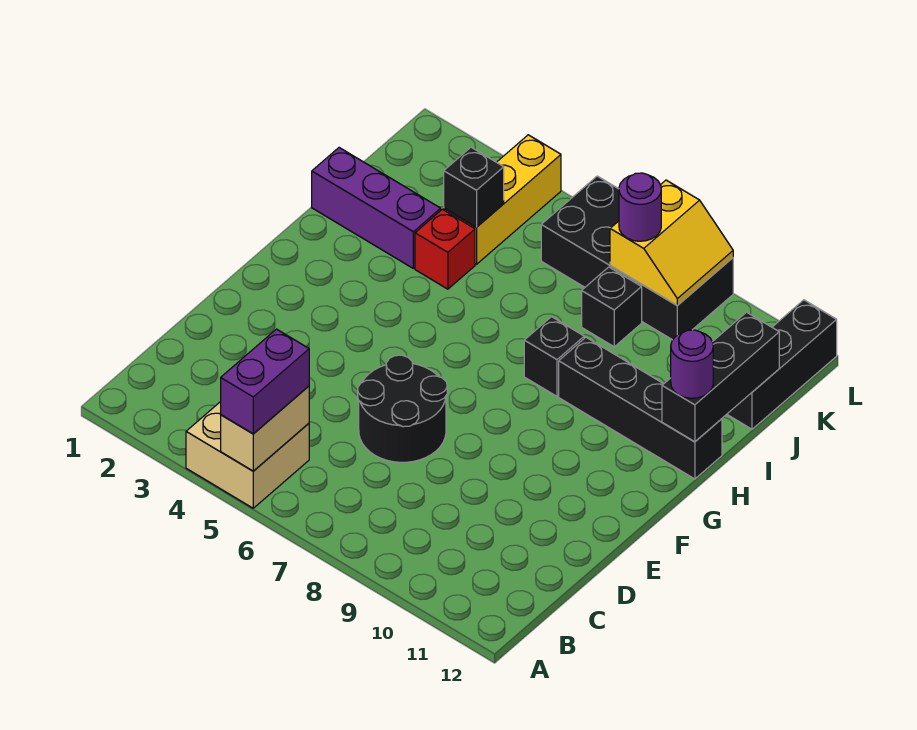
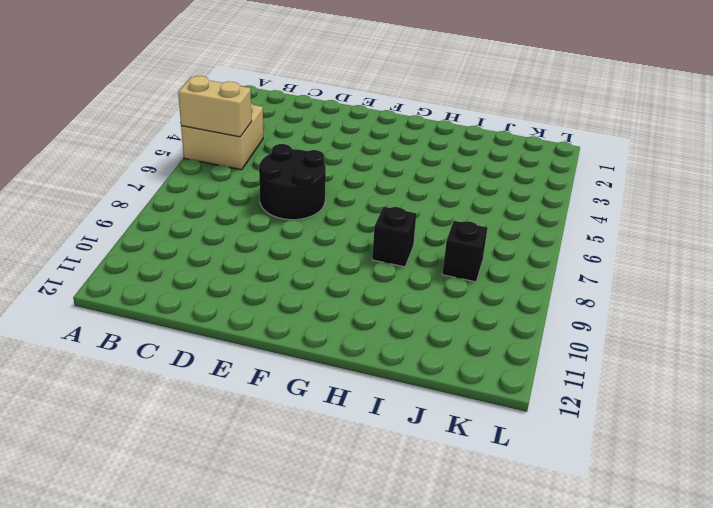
none -> black brick H9:H12 level 1
none -> purple brick I1:I3 level 1
none -> red brick I4 level 1

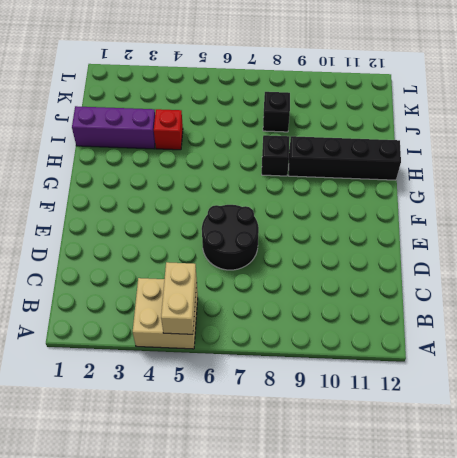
none -> yellow brick J4:L4 level 1
none -> black brick J12:L12 level 1
none -> black brick K6:L9 level 1

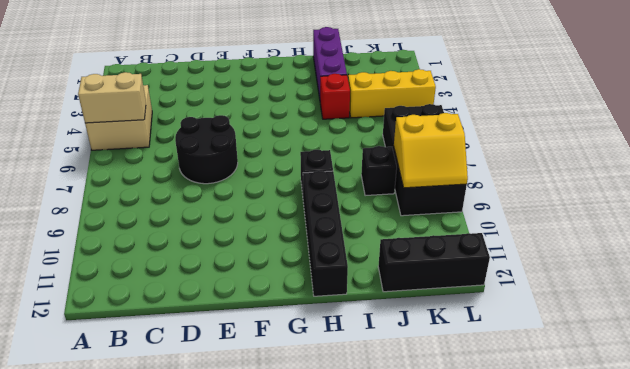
none -> black brick H12:J12 level 2
none -> black brick J4 level 2
none -> purple brick A5:B5 level 3

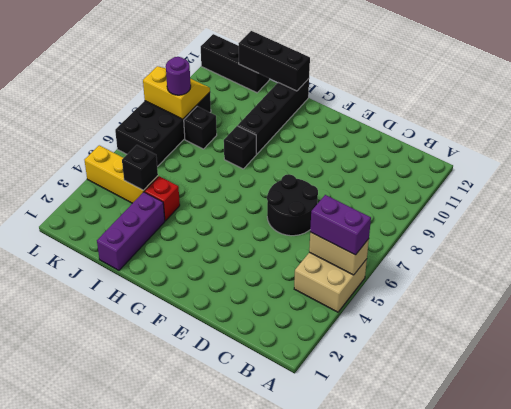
none -> purple round brick H12 level 3

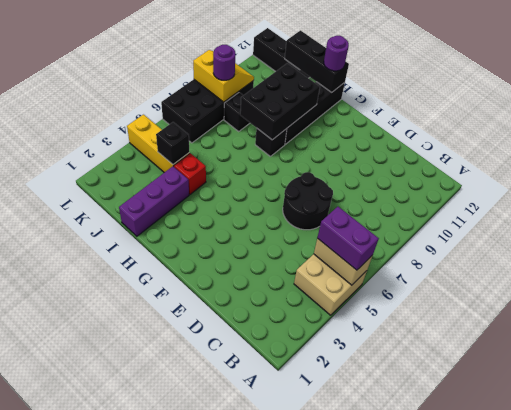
black brick H8:I10 level 2 -> none

